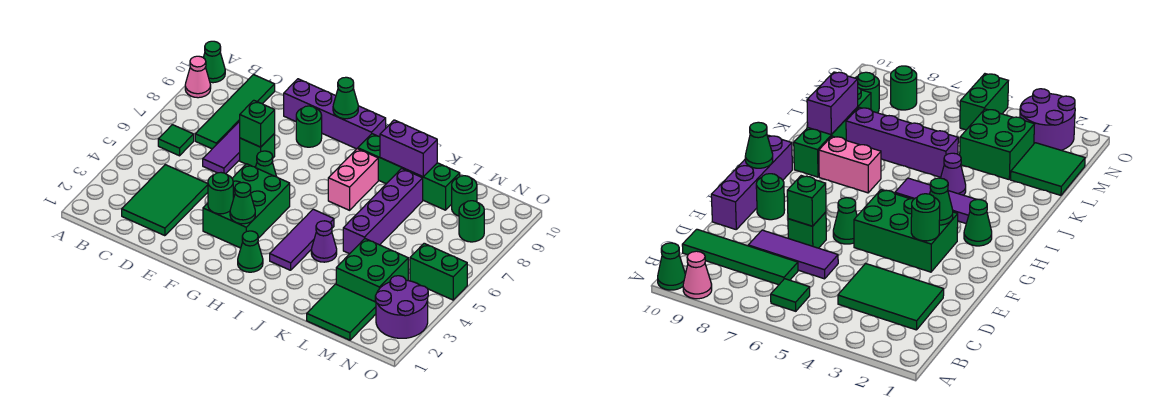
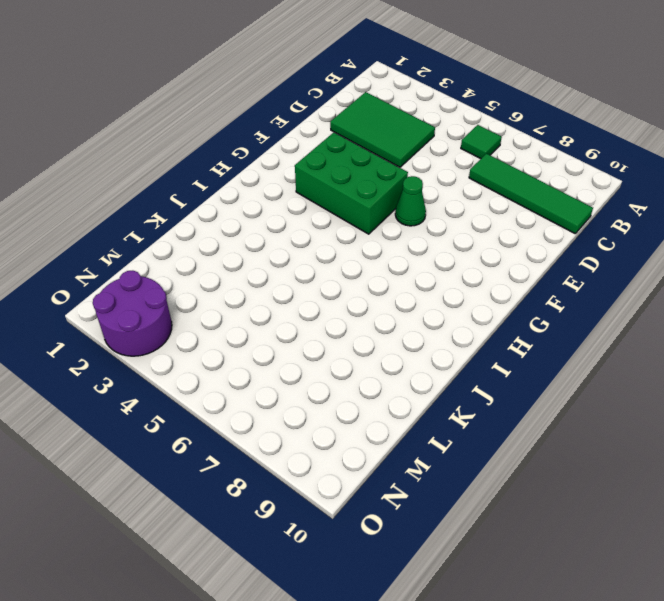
none -> pink cone A9 level 1
none -> green cone A10 level 1
none -> purple tile D6:D8 level 1

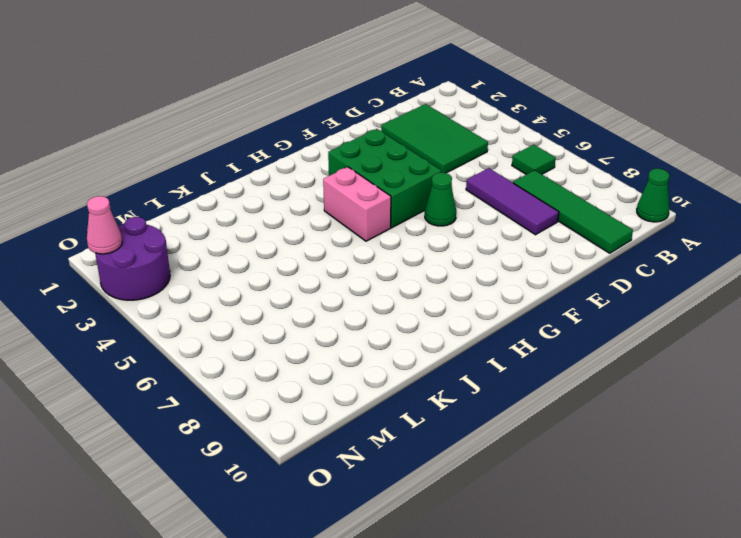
pink brick H4:H5 level 1 -> pink brick I7:I8 level 1
pink cone O2 level 2 -> pink cone A9 level 1
none -> green brick E7 level 1
none -> purple brick E10:H10 level 1
none -> green round brick F9 level 1

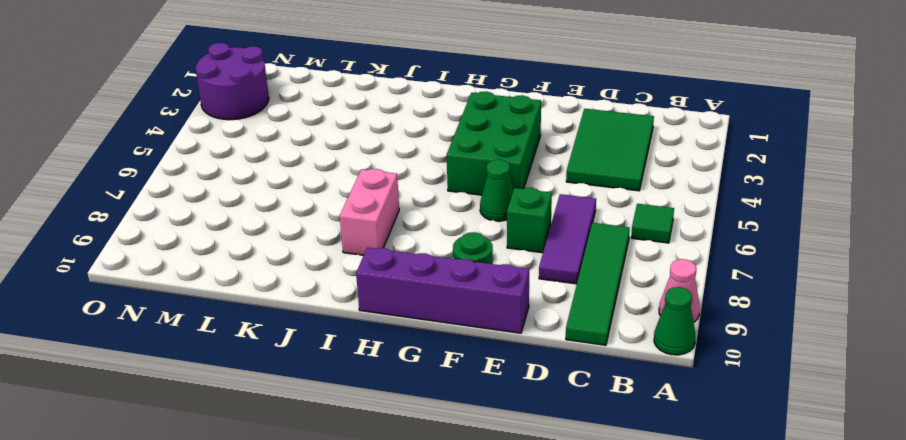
none -> green cone H2 level 1
none -> purple tile I3:I5 level 1
none -> green brick I9:L9 level 1

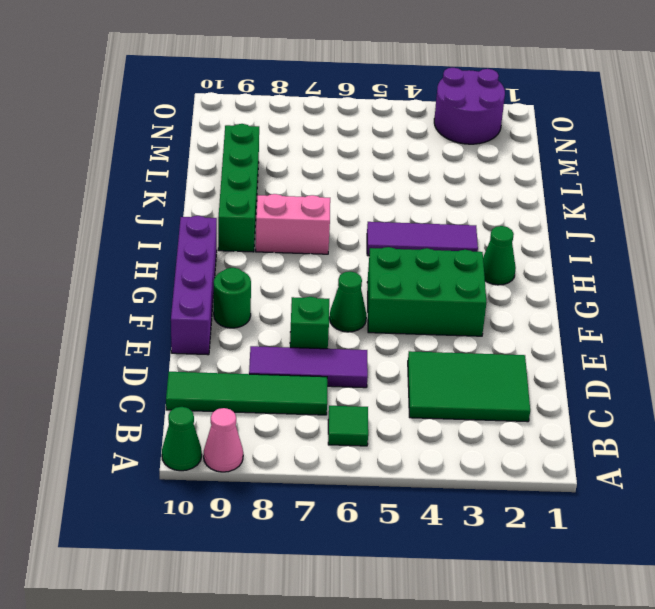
none -> purple cone J4 level 1
none -> purple brick K5:K8 level 1
none -> green tile L1:M2 level 1

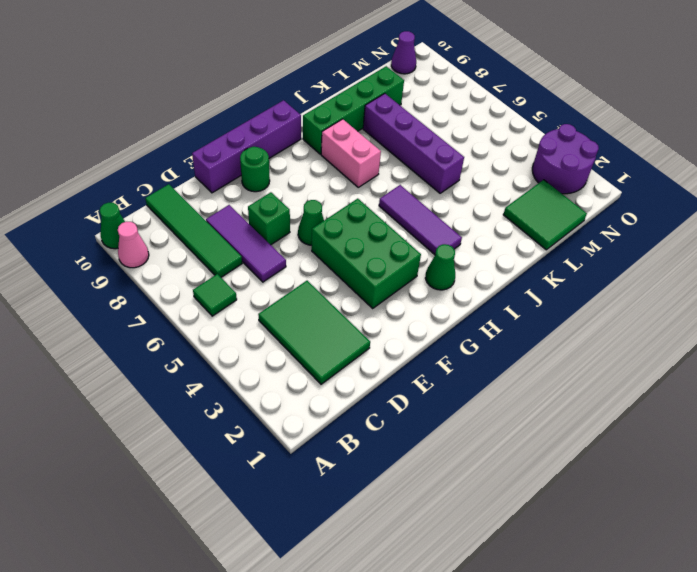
purple cone N10 level 1 -> purple cone J4 level 1
none -> green brick L3:M4 level 1
none -> green round brick M9 level 1
none -> green brick N5:O5 level 1

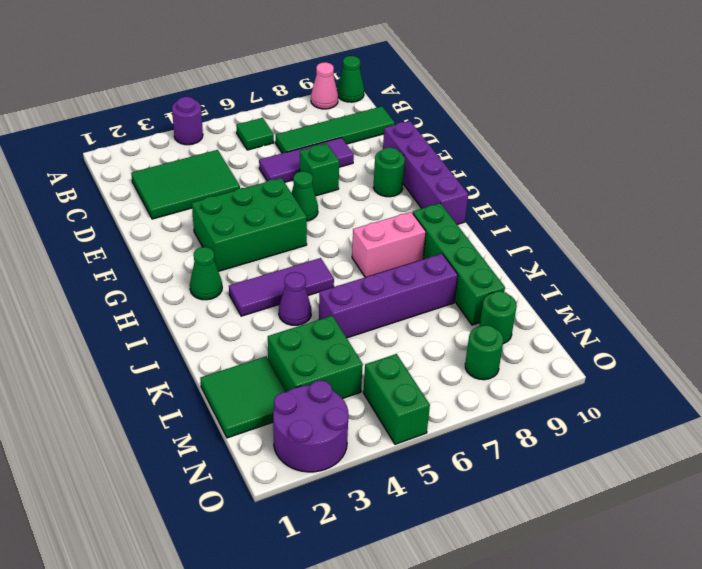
purple round brick A4 level 1 -> none
none -> green brick E7 level 2
none -> green round brick F3 level 2
none -> green cone G3 level 2

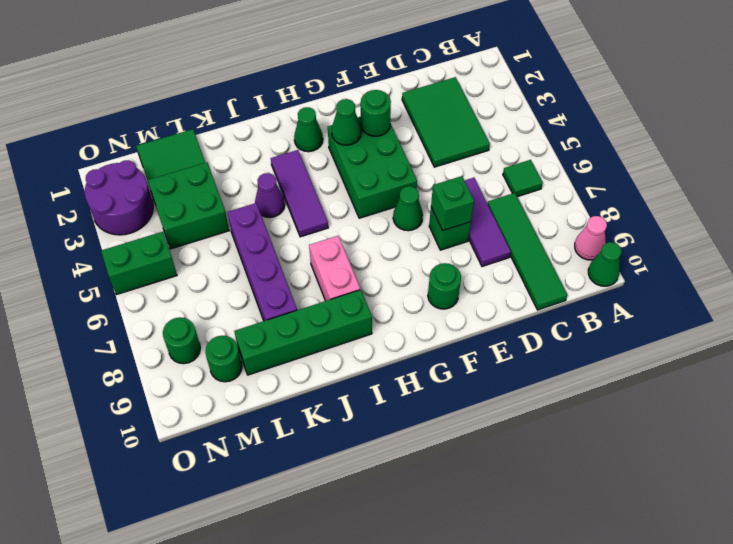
none -> purple brick E10:H10 level 1
none -> green cone G10 level 2
none -> purple brick J9:K9 level 2

